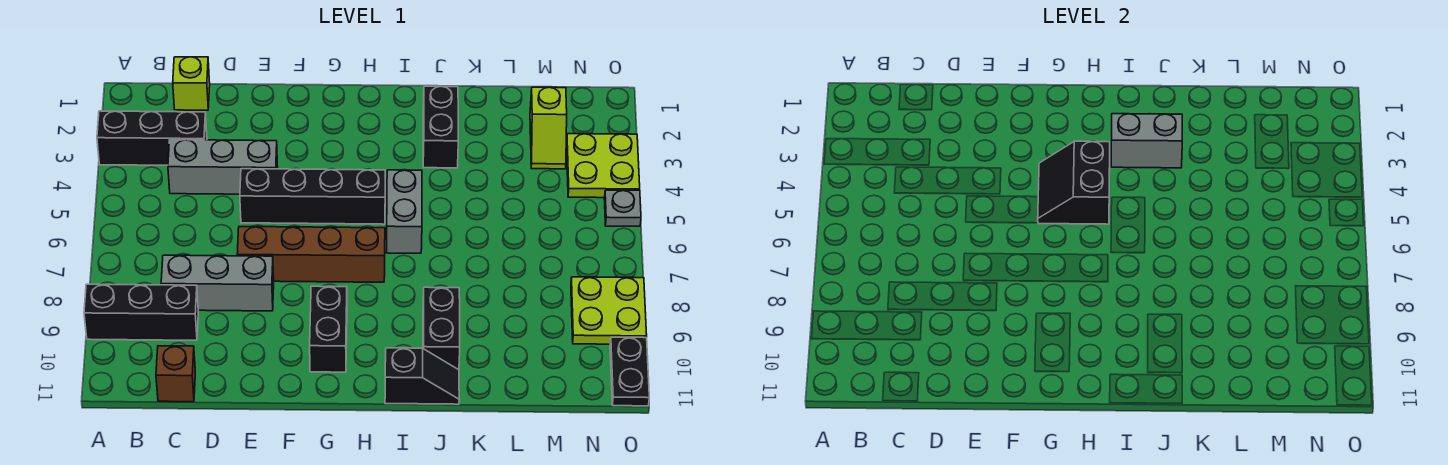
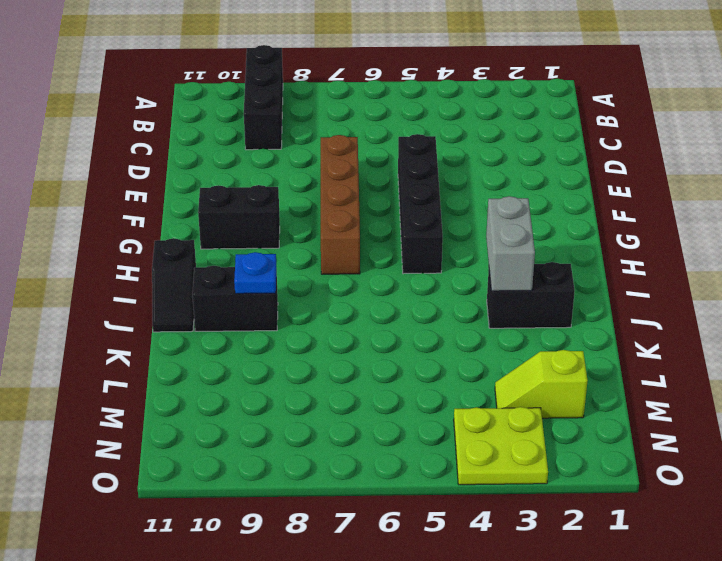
blue plate J9 level 2 -> none
none -> black brick A3:C3 level 1
none -> lime brick C1 level 1
none -> grey brick C4:E4 level 1

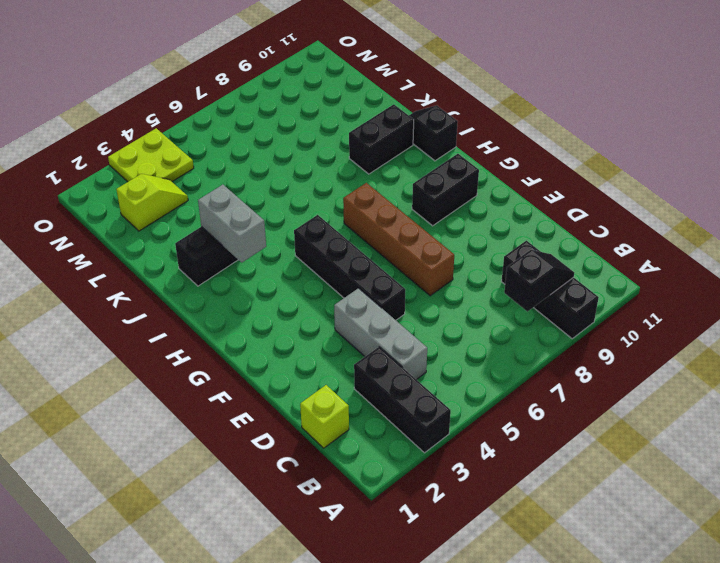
black slope B8:B9 level 2 top 8 -> none
none -> grey brick C8:E8 level 1
none -> brown brick C11 level 1
none -> grey brick I5:I6 level 1

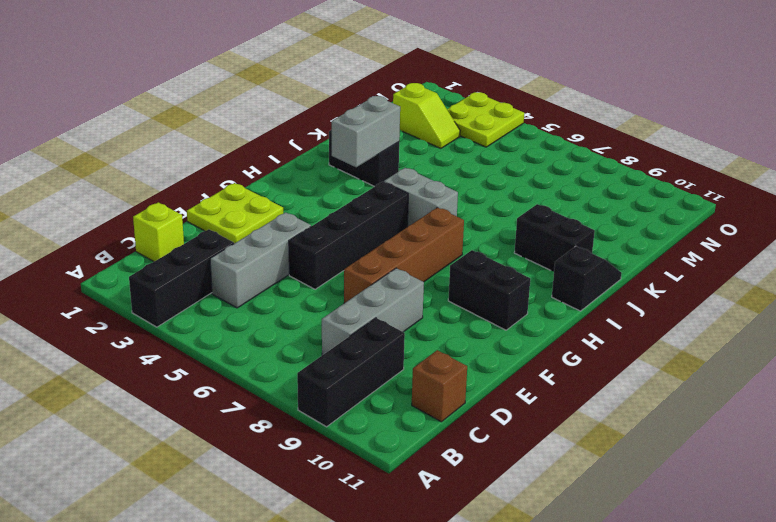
lime plate E1:F2 level 1 -> lime plate N8:O9 level 1
none -> grey plate O5 level 1
none -> black plate O10:O11 level 1
none -> black slope G4:H5 level 2 top H

